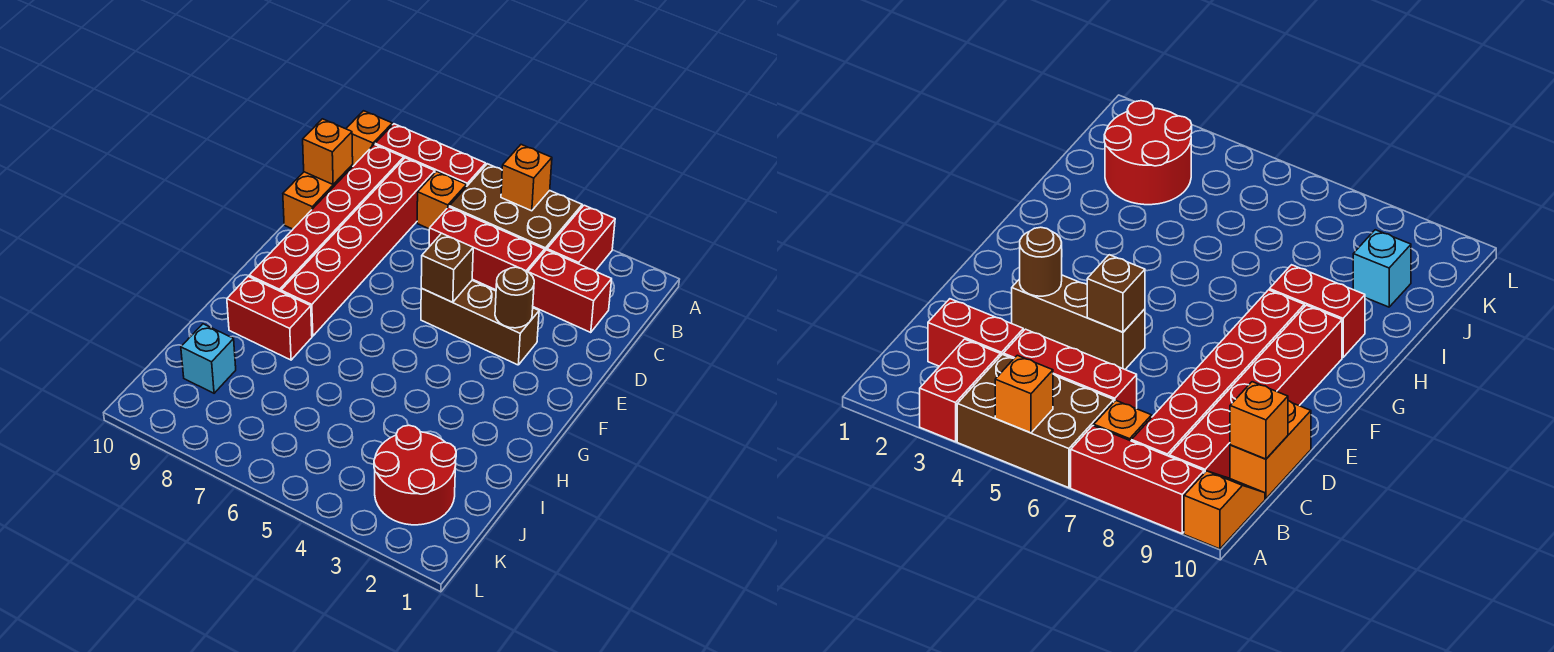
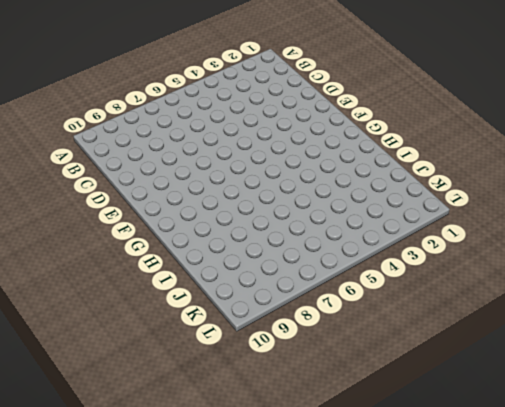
none -> red brick A3:B3 level 1
none -> brown brick A4:B6 level 1
none -> red brick A7:A9 level 1

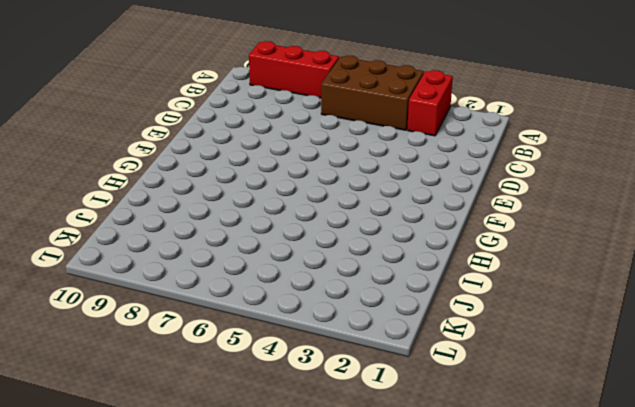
none -> orange slope A10:B10 level 1 top A
none -> orange brick B7 level 1
none -> red brick B8:G8 level 1

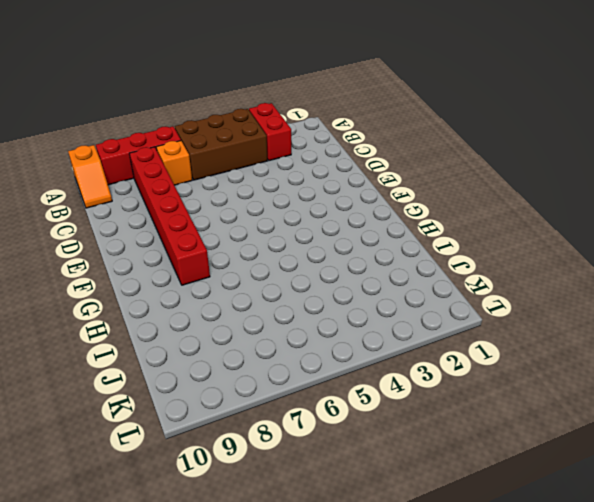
none -> red brick B9:G9 level 1
none -> red brick C2:C3 level 1
none -> red brick C4:C6 level 1

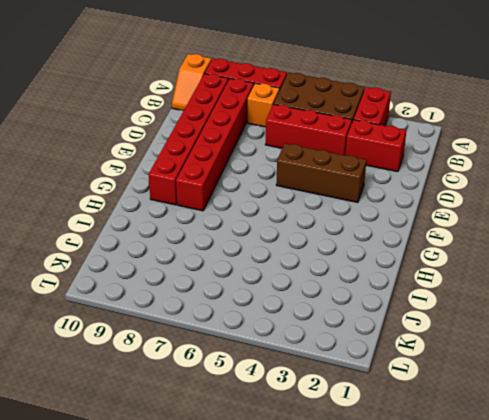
none -> orange brick C10:D10 level 1
none -> red brick H8:H9 level 1
none -> red round brick J2:K3 level 1

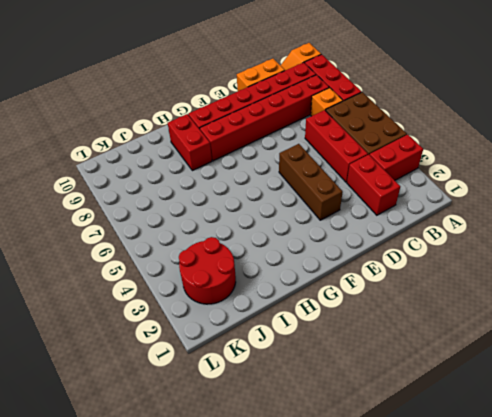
none -> cyan brick J9 level 1
none -> orange brick A5 level 2
none -> orange brick C10 level 2

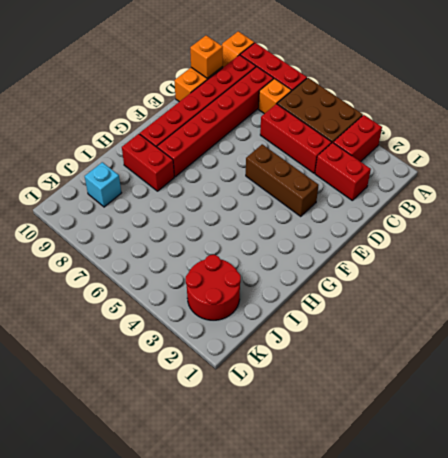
none -> orange brick A5 level 2
none -> brown round brick E3 level 2
none -> brown brick E5 level 2

